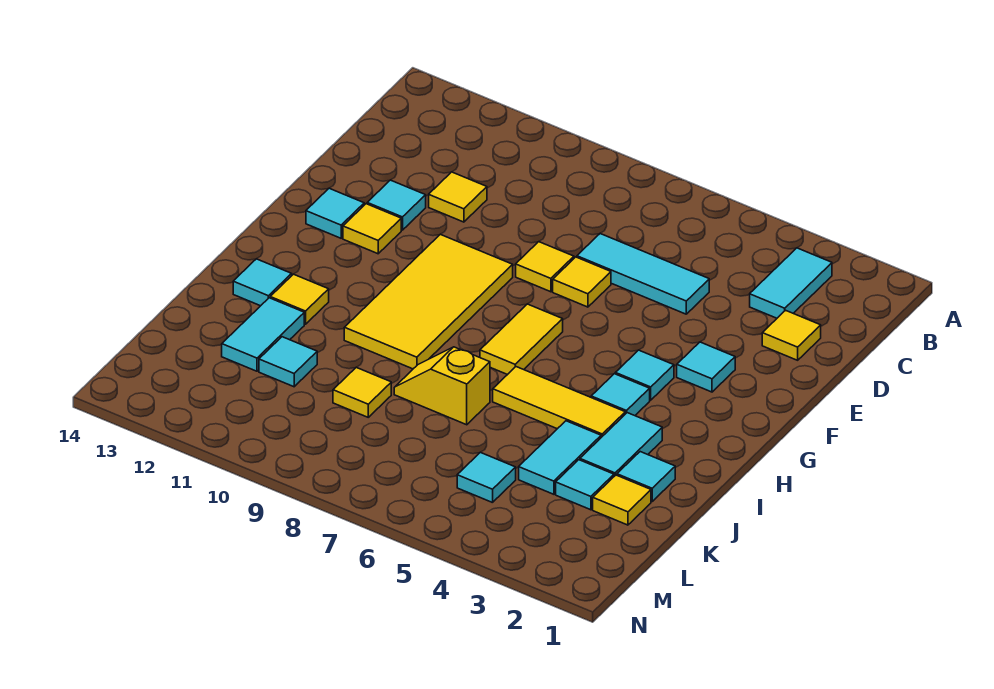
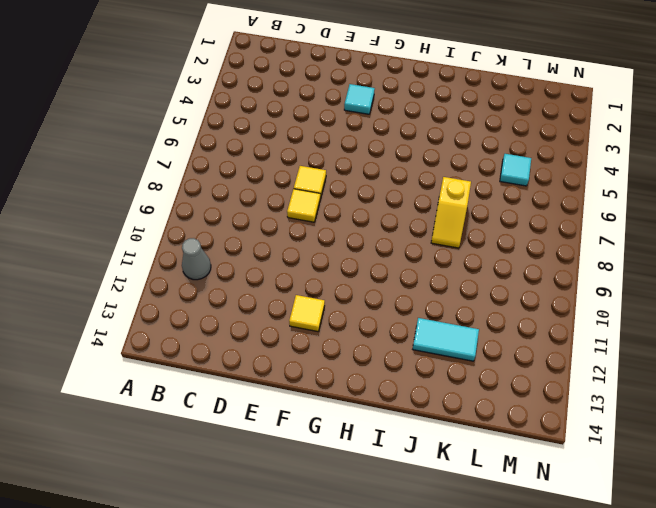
grey cone B11 level 1 -> none
none -> cyan tile B3:C3 level 1
none -> yellow tile D2 level 1
none -> cyan tile D5:D7 level 1

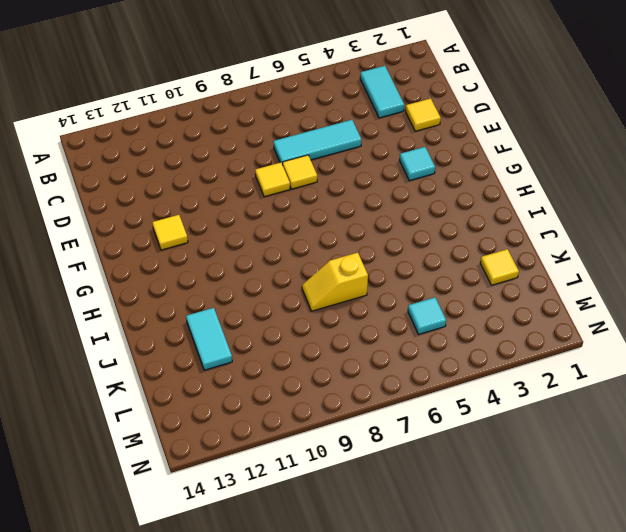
none -> yellow tile D11 level 1
none -> cyan tile E12 level 1
none -> yellow tile F9:I10 level 1

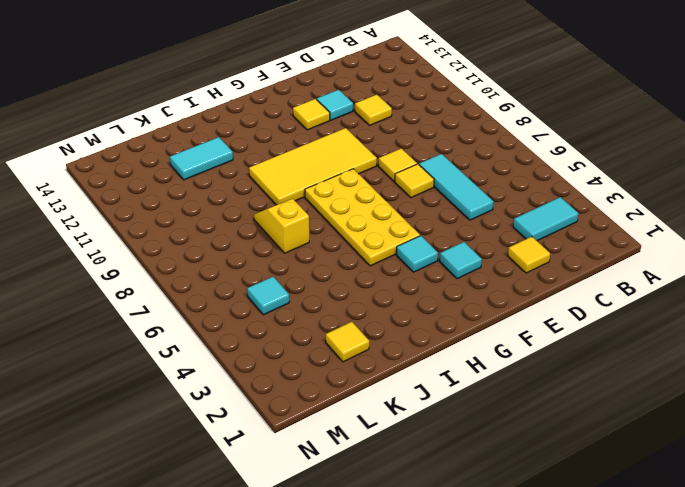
yellow plate G5:H8 level 1 -> yellow tile G7:H7 level 1
none -> cyan tile F13 level 1
none -> cyan tile H4 level 1
none -> cyan tile I3:J3 level 1

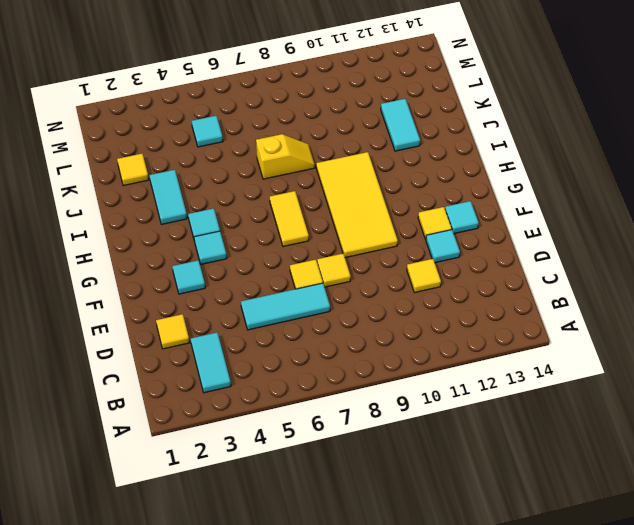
none -> yellow tile I4:I6 level 1
none -> yellow tile I12 level 1
none -> cyan tile I13 level 1

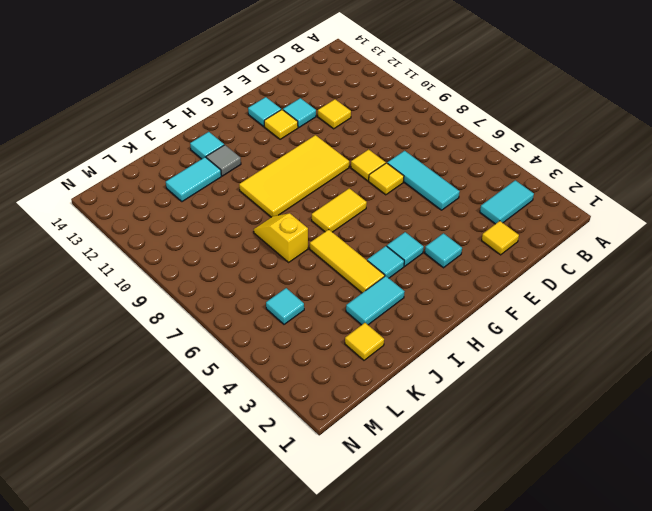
grey tile I12 level 1 -> yellow tile I12 level 1
none -> cyan tile J2 level 1
none -> cyan tile J4:K4 level 1
none -> cyan tile K3 level 1

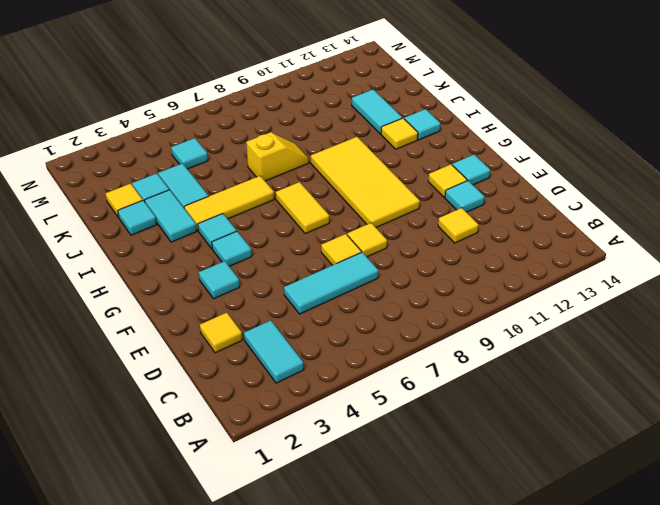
none -> yellow tile K9 level 1
none -> cyan tile K11 level 1

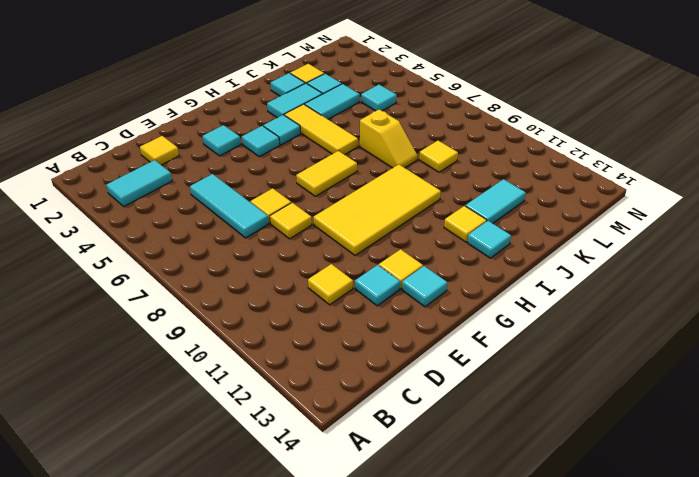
none -> cyan tile K11 level 1

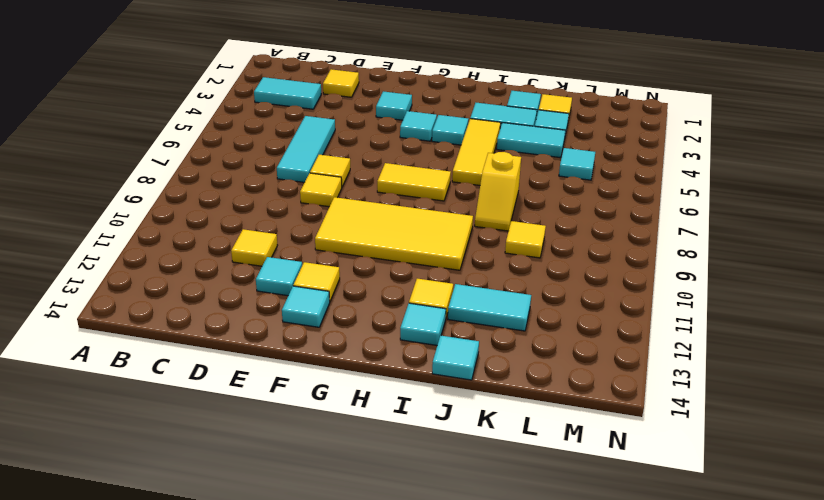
cyan tile J14 level 1 -> cyan tile K11 level 1

